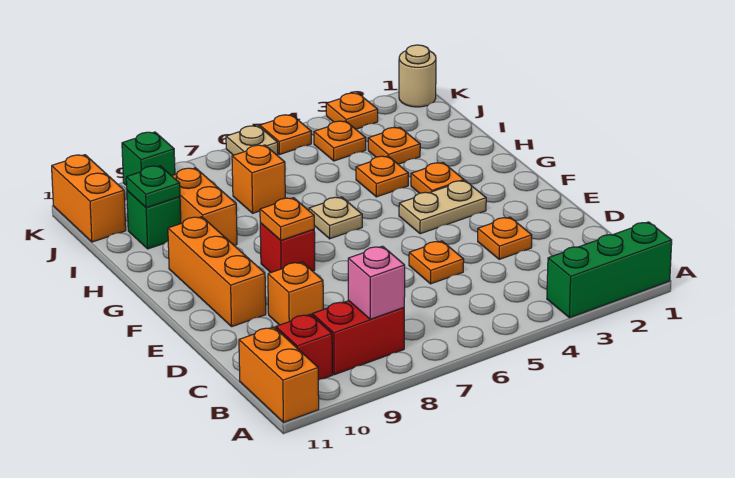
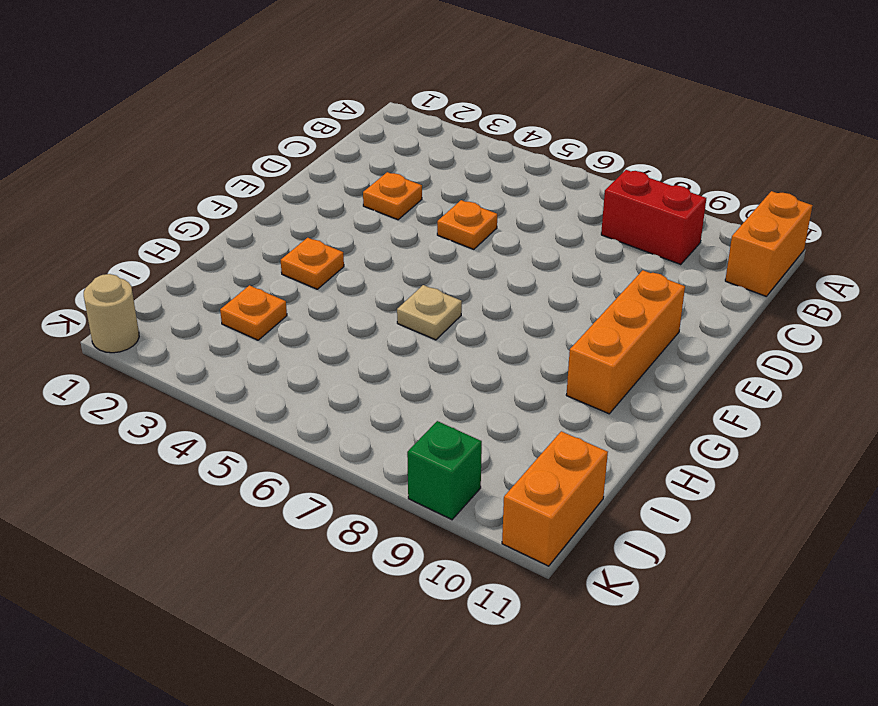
none -> green brick A1:A3 level 1
none -> red brick B10 level 1
none -> orange brick D9 level 1

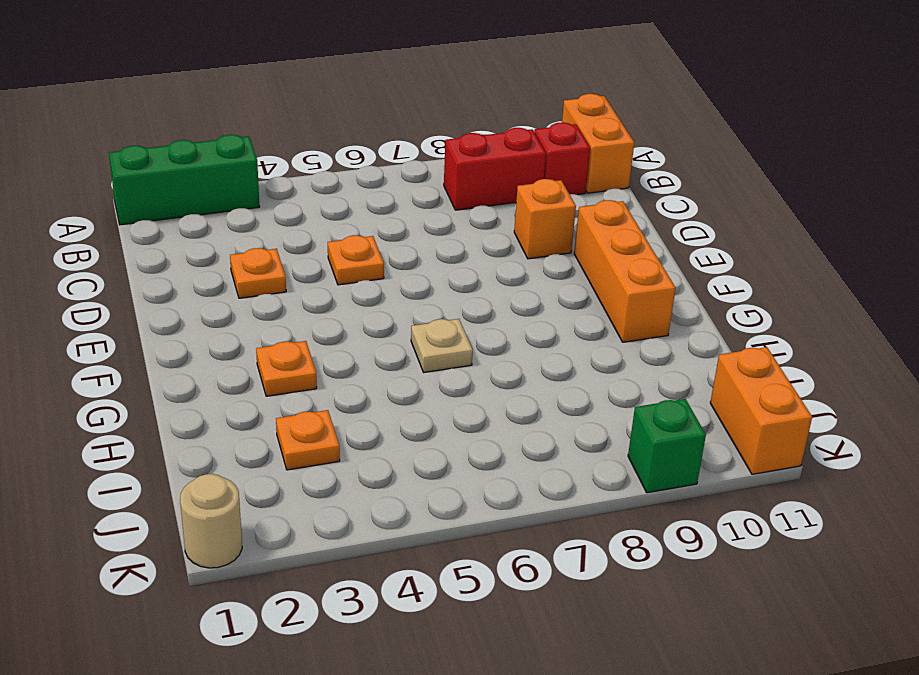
none -> tan plate F3:F4 level 1
none -> red brick F8 level 1
none -> orange plate H4 level 1

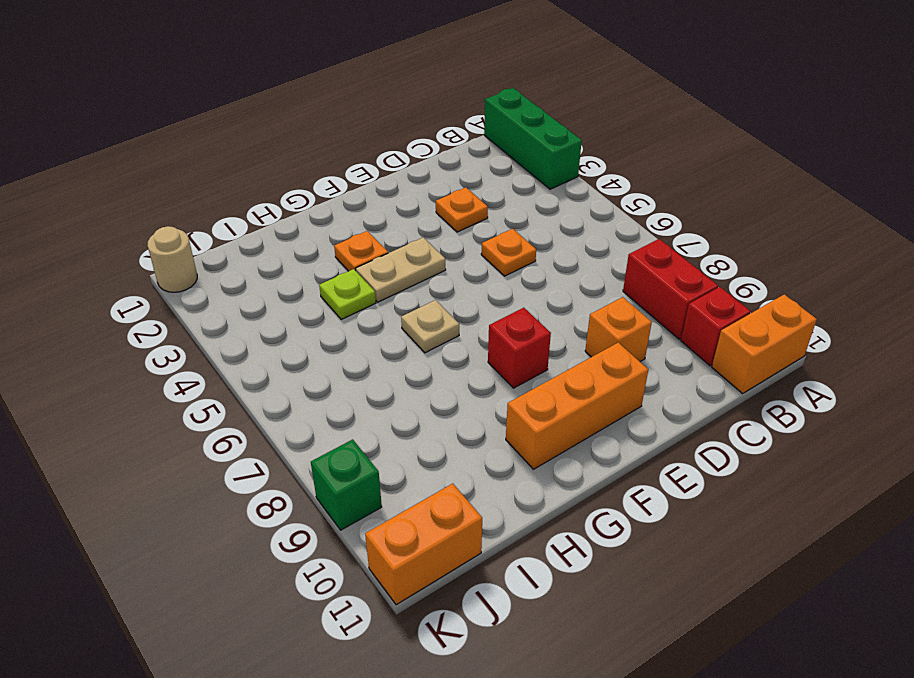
tan plate F4:G4 level 1 -> tan plate F3:F4 level 1
lime plate H4 level 1 -> orange plate H4 level 1
none -> orange brick H9:I9 level 1
none -> orange plate I3 level 1
none -> orange brick I7 level 1

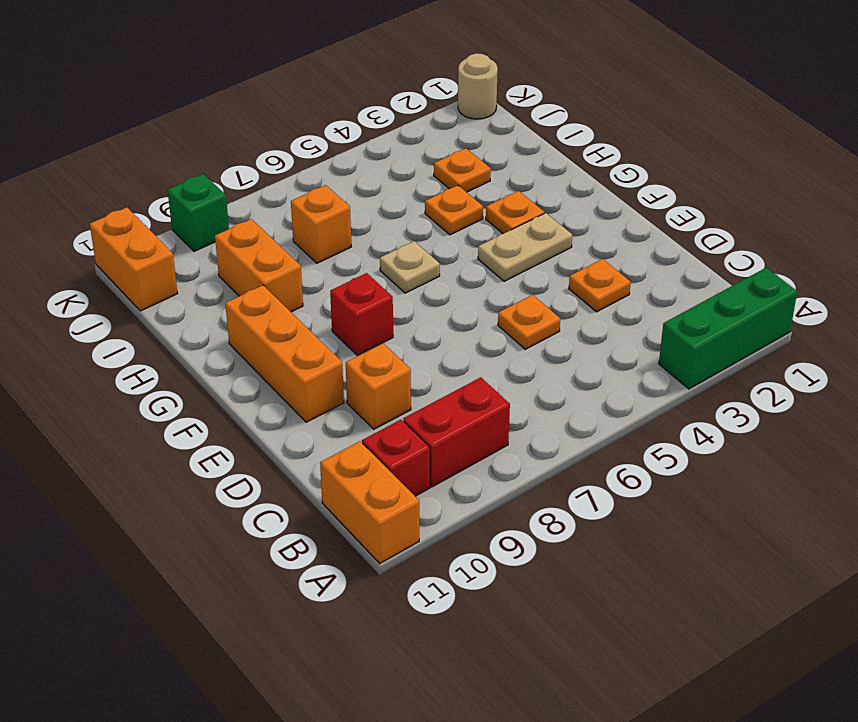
none -> green brick I10 level 1
none -> orange plate J4 level 1
none -> orange plate K3 level 1

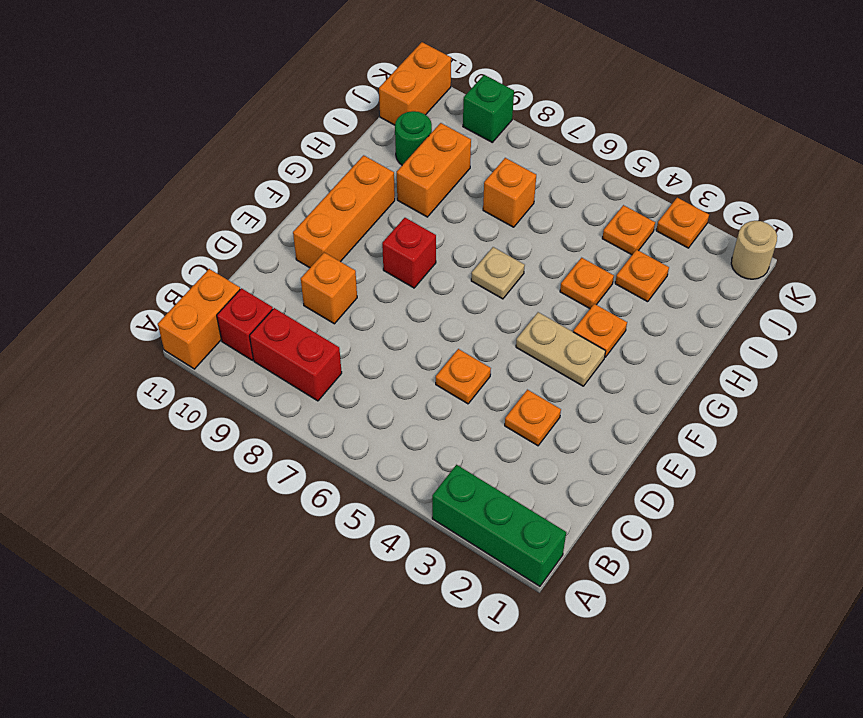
green round brick I10 level 1 -> green brick I10 level 1
none -> orange plate K5 level 1
none -> tan plate K6 level 1
none -> pink brick B8 level 2

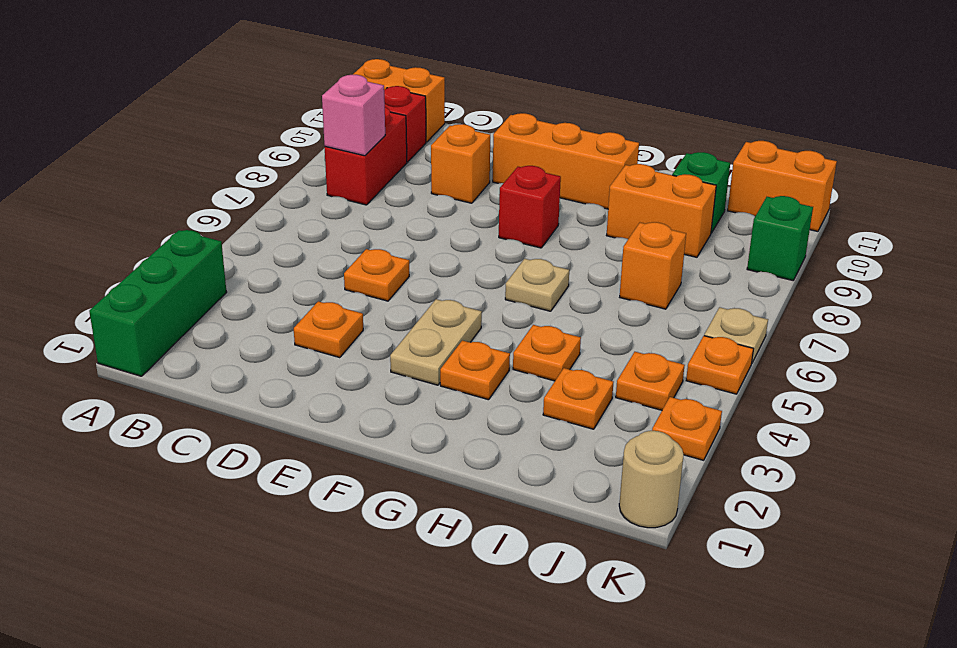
none -> orange plate F8 level 2
none -> green plate I10 level 2

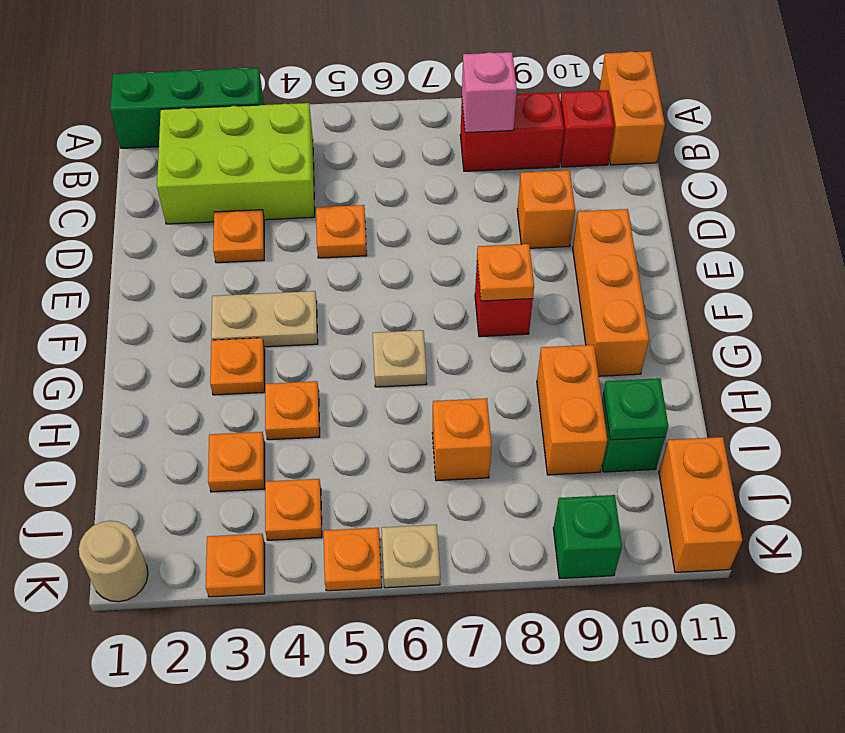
lime brick B2:C4 level 1 -> none

